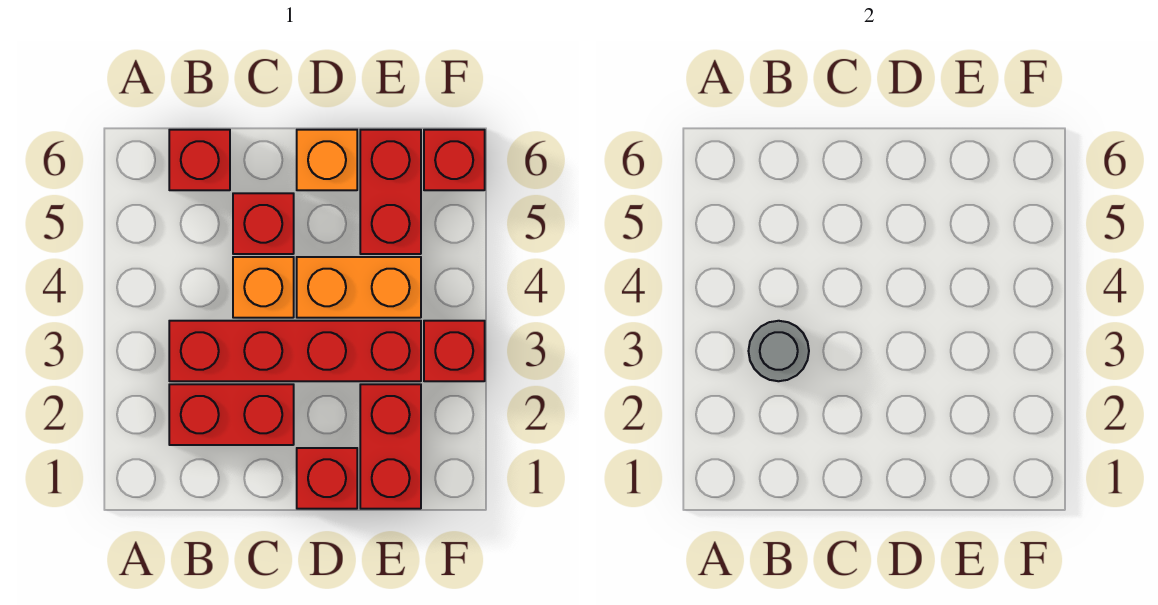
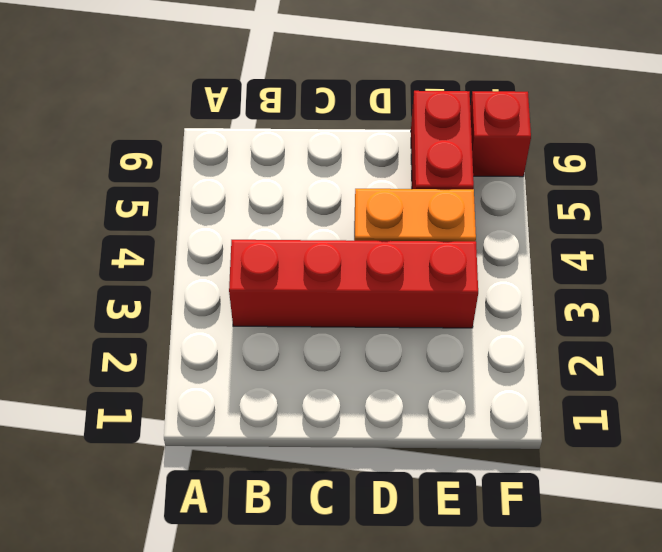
none -> red brick B2:C2 level 1
none -> red brick B6 level 1
none -> orange brick C4 level 1

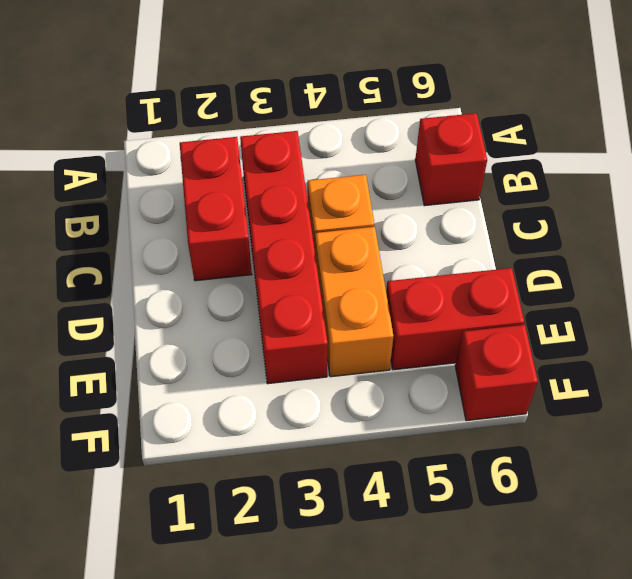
none -> red brick C5 level 1
none -> red brick D1 level 1
none -> orange brick D6 level 1

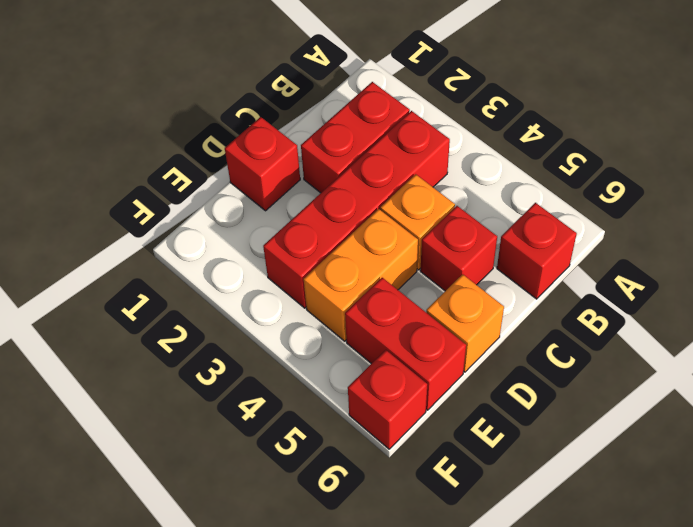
none -> red brick E1:E2 level 1
none -> red brick F3 level 1
none -> grey round brick B3 level 2

